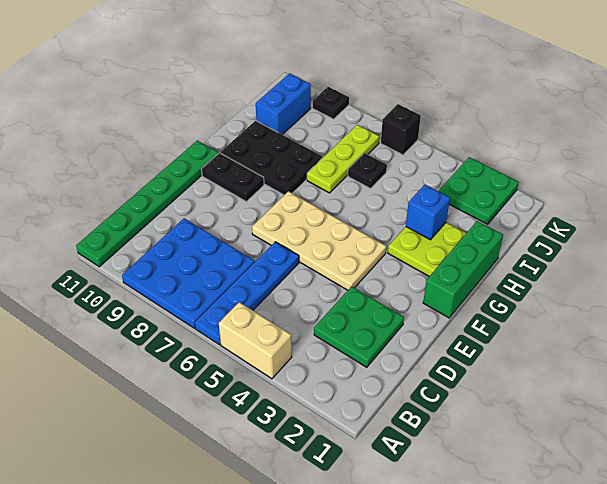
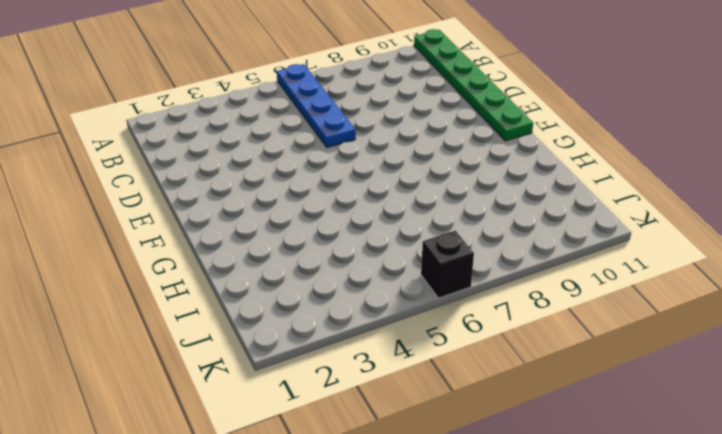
none -> tan brick A4:A5 level 1
none -> blue plate A7:C9 level 1
none -> green plate C2:D3 level 1

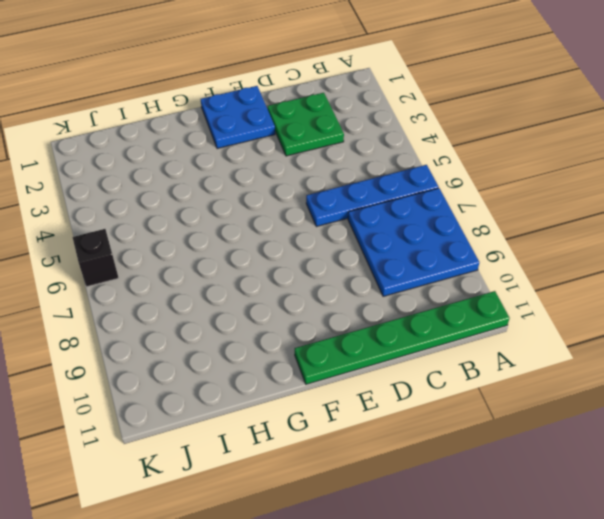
blue plate E1:F2 level 1 -> green brick F1:H1 level 1
none -> tan brick A4:A5 level 1
none -> tan plate E4:F7 level 1
none -> black plate F9:F10 level 1

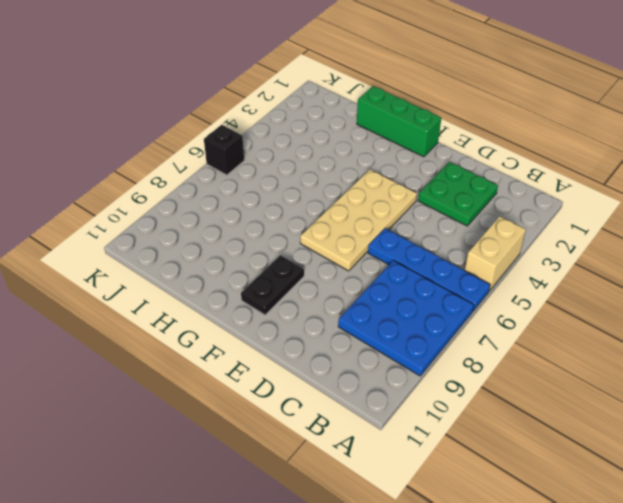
none -> green plate A11:F11 level 1
none -> lime plate G2:H3 level 1
none -> black plate G8:H10 level 1

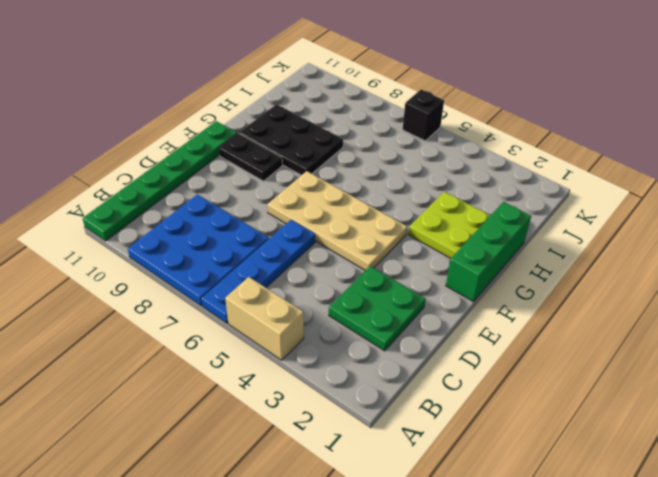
none -> lime plate H7:J7 level 1
none -> black plate I6 level 1
none -> blue brick I10:J10 level 1

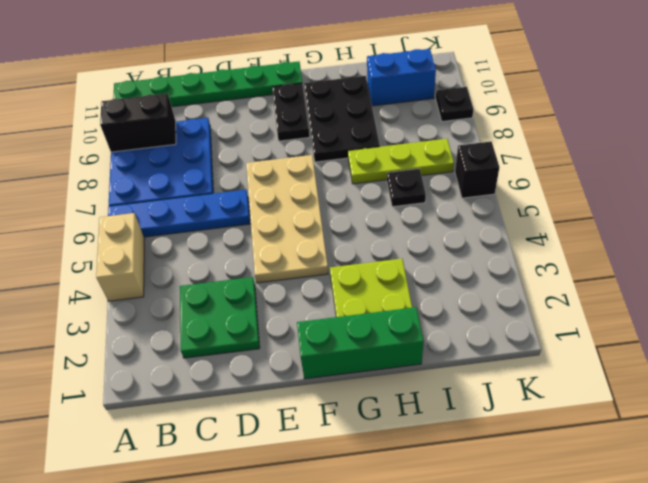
black brick A9:B9 level 2 -> none
none -> green plate J2:K3 level 1
none -> blue brick H3 level 2

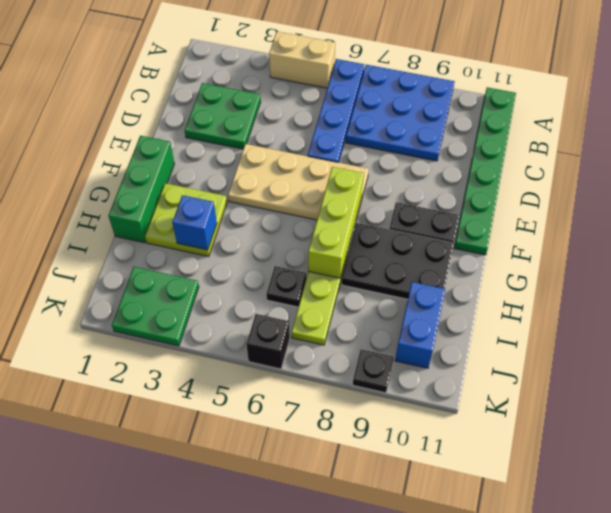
lime brick F7:H7 level 2 -> none

